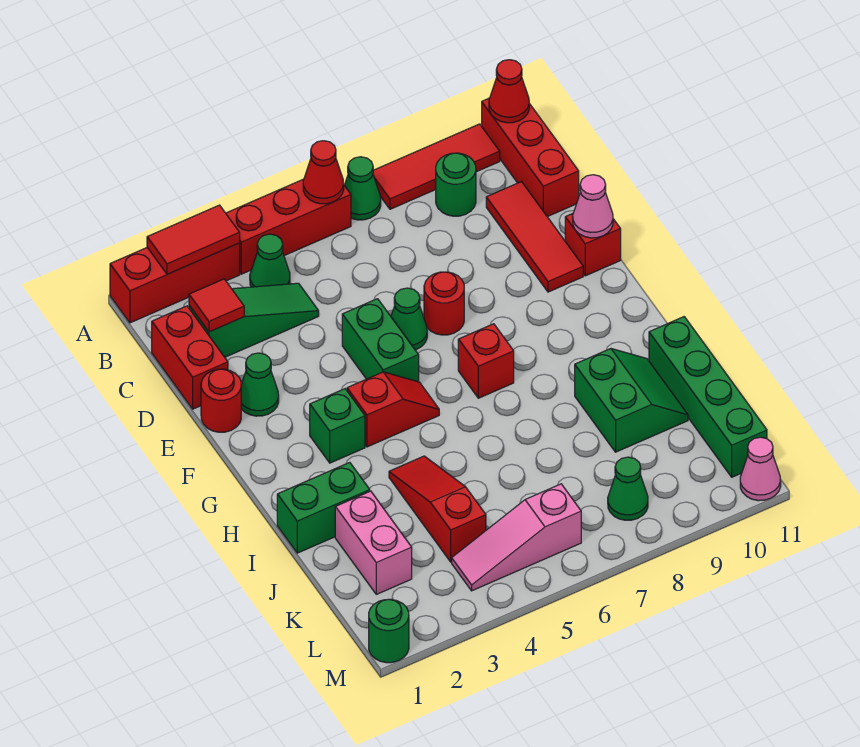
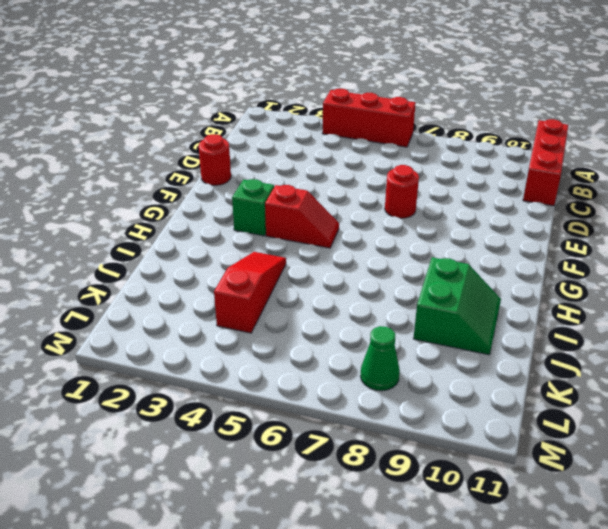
none -> red brick A1:A3 level 1
none -> green cone A7 level 1
none -> red tile A8:A10 level 1
none -> green cone B4 level 1

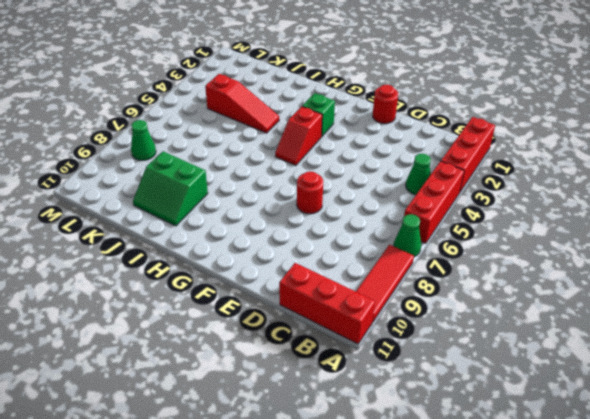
none -> green round brick B9 level 1
none -> red brick C1:D1 level 1
none -> green slope C2:C4 level 1 top 2
none -> red tile C10:E10 level 1

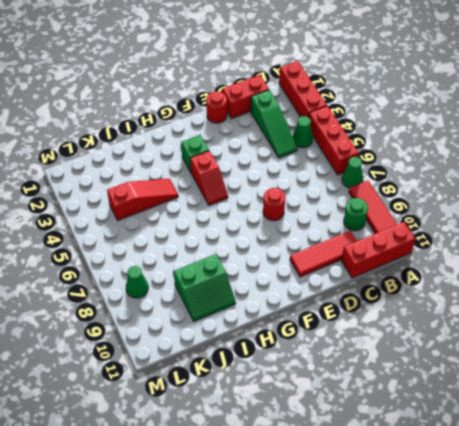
none -> green cone E2 level 1
none -> green brick E5:F5 level 1
none -> green cone E6 level 1
none -> red brick E11 level 1

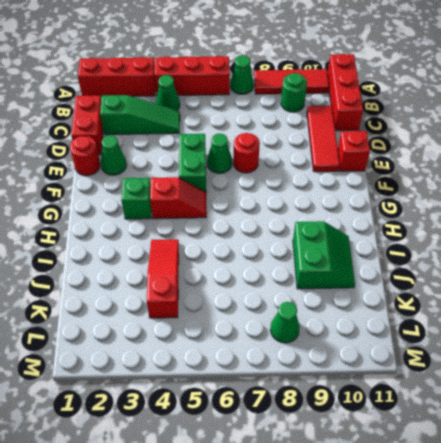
none -> red brick G7 level 1
none -> green brick I1:I2 level 1
none -> green brick I11:L11 level 1
none -> pink brick J2:K2 level 1

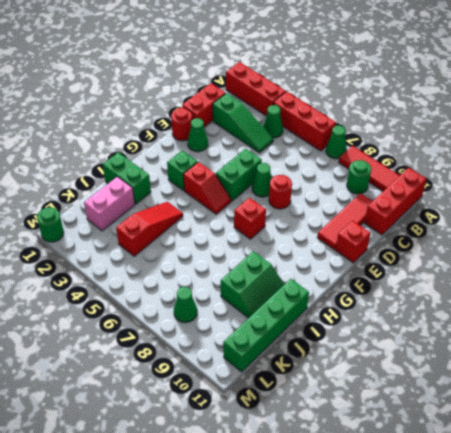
none -> pink slope L4:L6 level 1 top 6
none -> pink cone M11 level 1
none -> red tile A2:A3 level 2
none -> red cone A6 level 2

